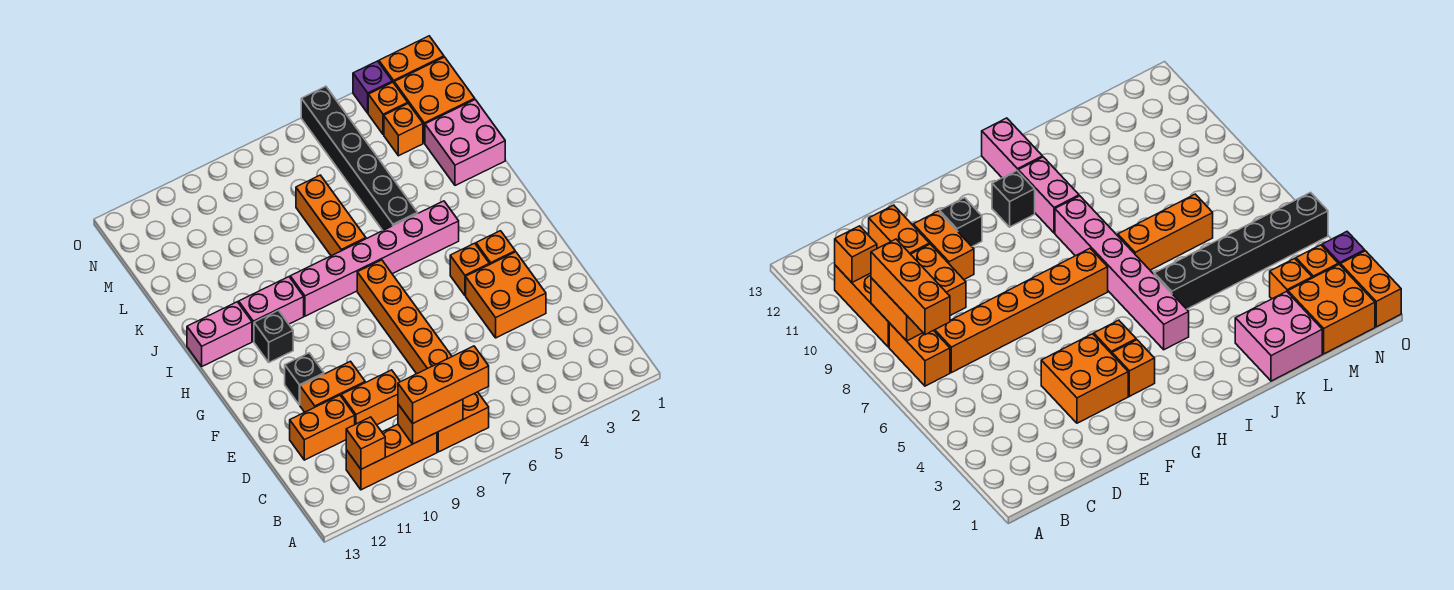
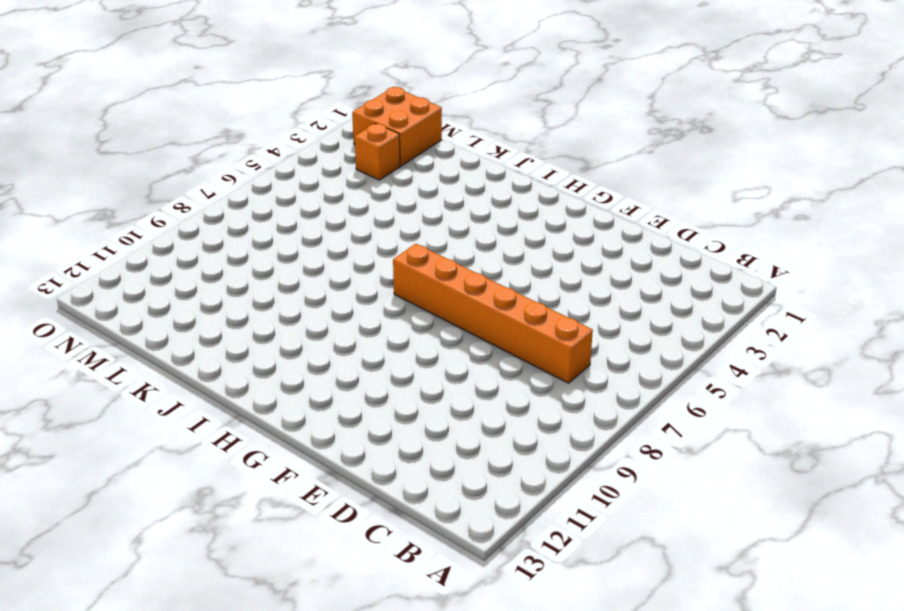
none -> orange brick B7:B8 level 1
none -> orange brick B9:B11 level 1
none -> orange brick D9:D10 level 1

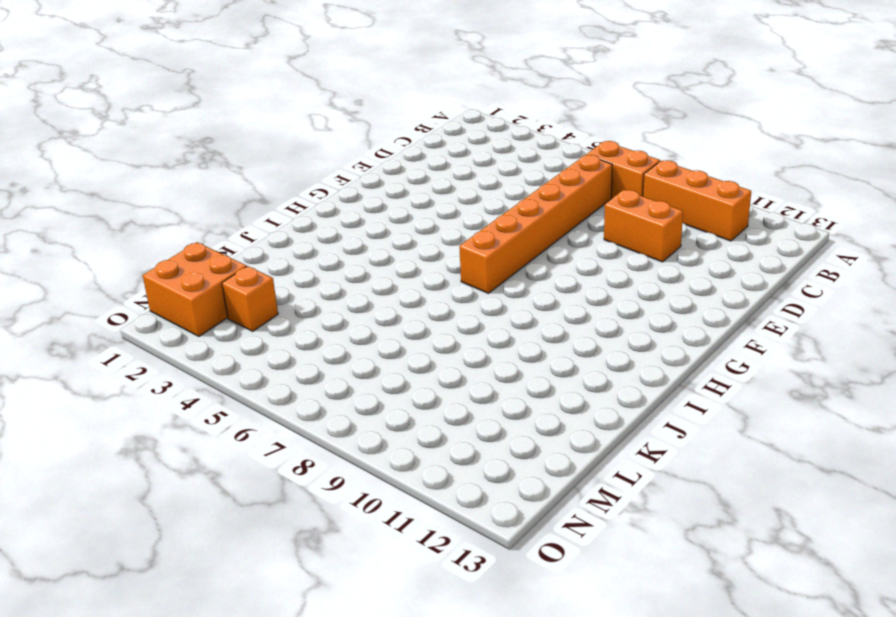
none -> orange brick D11:D12 level 1
none -> orange brick E3:F4 level 1
none -> orange brick E10:E11 level 1

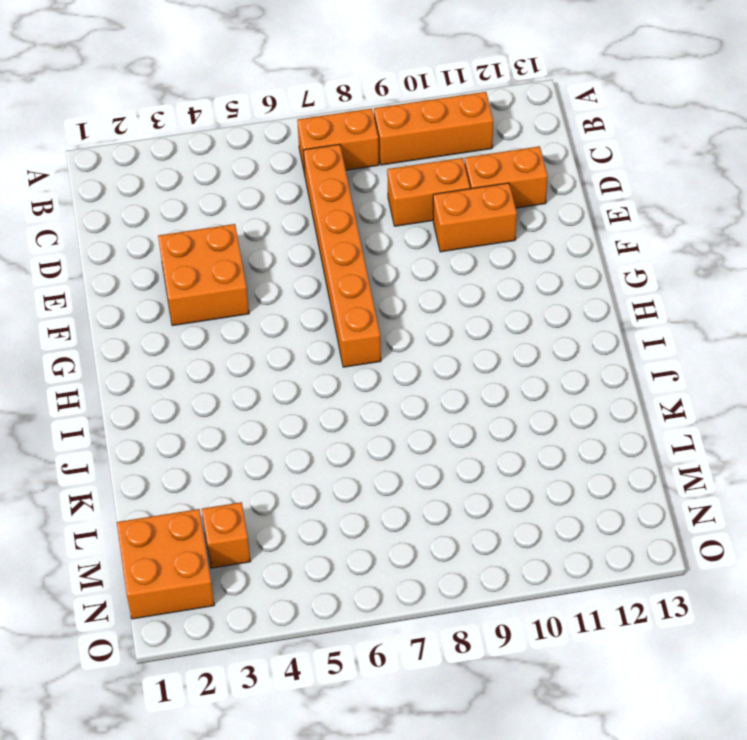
none -> black brick F11 level 1
none -> orange brick G3 level 1
none -> orange brick G4 level 1

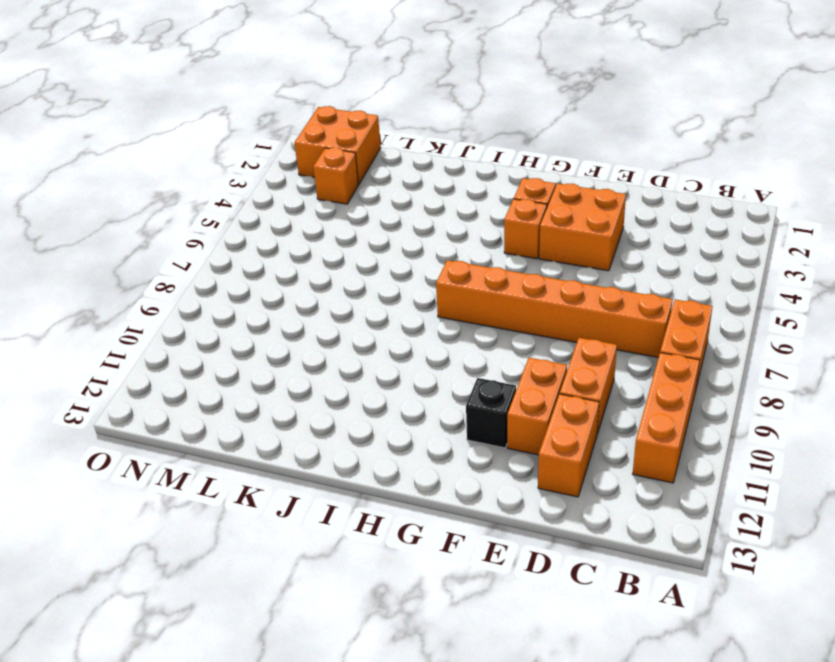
none -> black brick H11 level 1
none -> pink brick I4:I9 level 1
none -> pink brick I10:I11 level 1

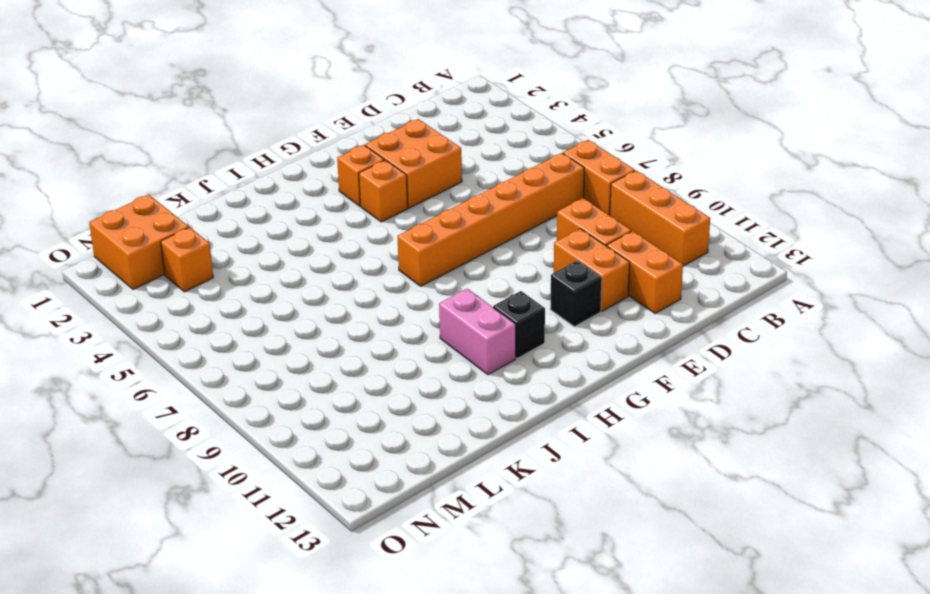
none -> pink brick I4:I9 level 1
none -> pink brick I12:I13 level 1
none -> black brick J5:O5 level 1

